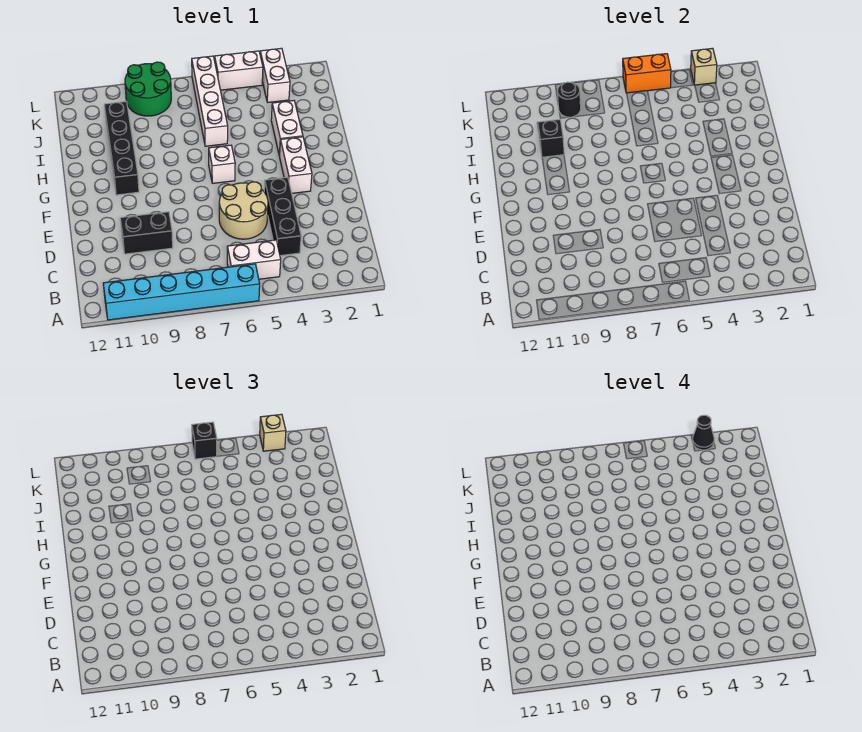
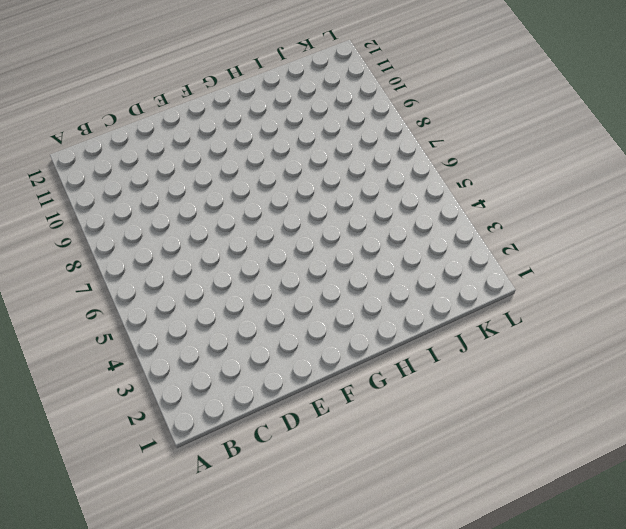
none -> cyan brick A6:A11 level 1
none -> white brick B5:B6 level 1
none -> black brick C4:E4 level 1

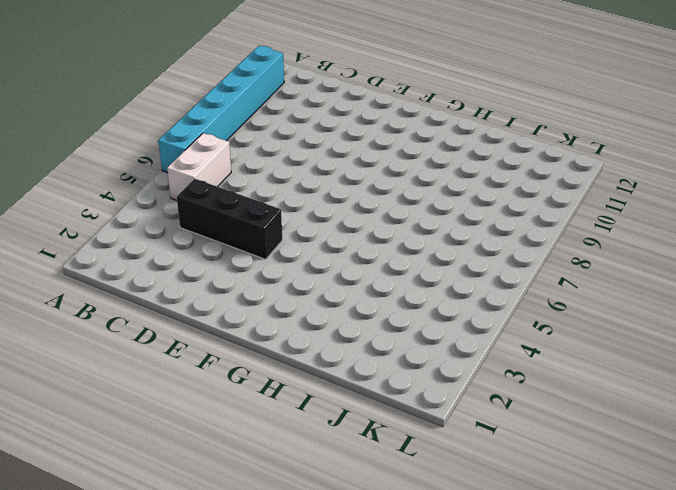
none -> tan round brick D5:E6 level 1
none -> black brick D9:D10 level 1
none -> white brick F3:G3 level 1

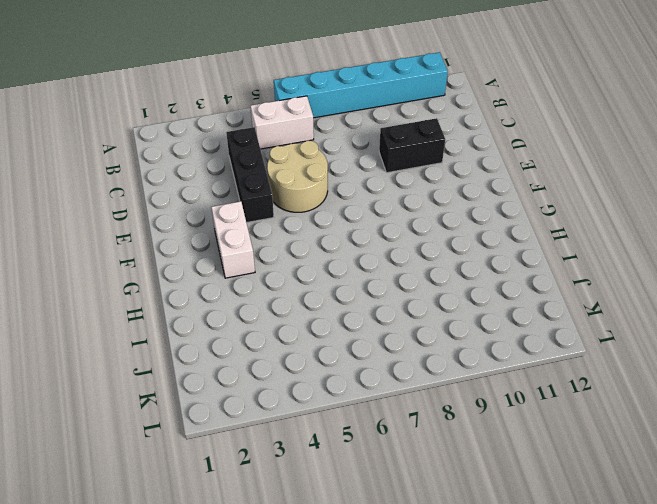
none -> white brick G6 level 1
none -> black brick G10:J10 level 1
none -> white brick H3:I3 level 1

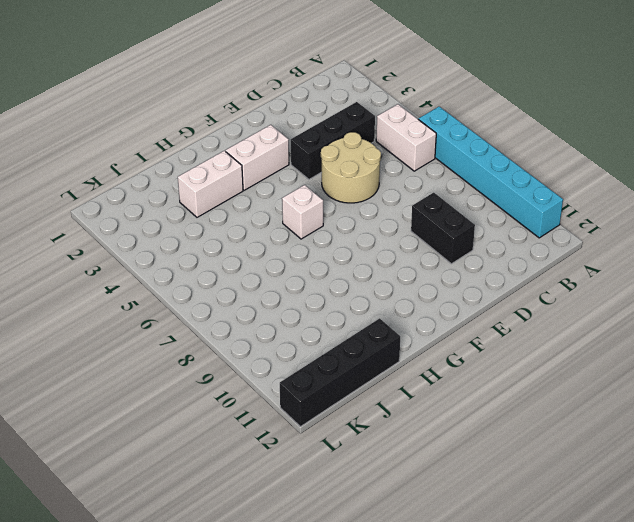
black brick I12:L12 level 1 -> black brick G10:J10 level 1
none -> white brick I6:L6 level 1
none -> white brick K3:L3 level 1
none -> green round brick K8:L9 level 1

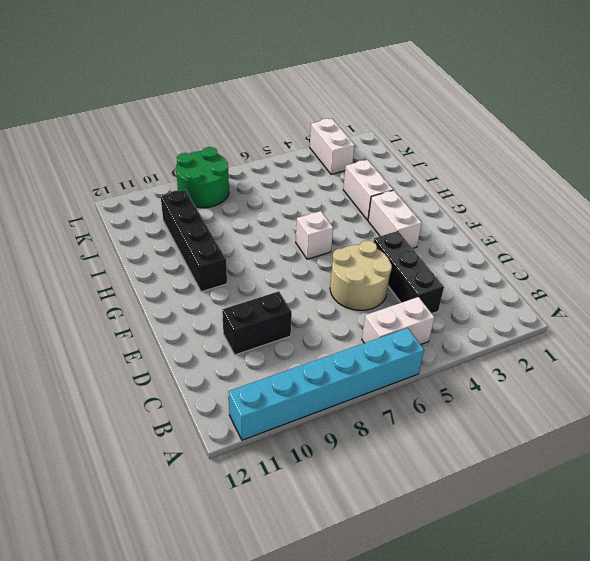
none -> white brick I6:L6 level 1
none -> white brick L4:L5 level 1
none -> black brick I10 level 2

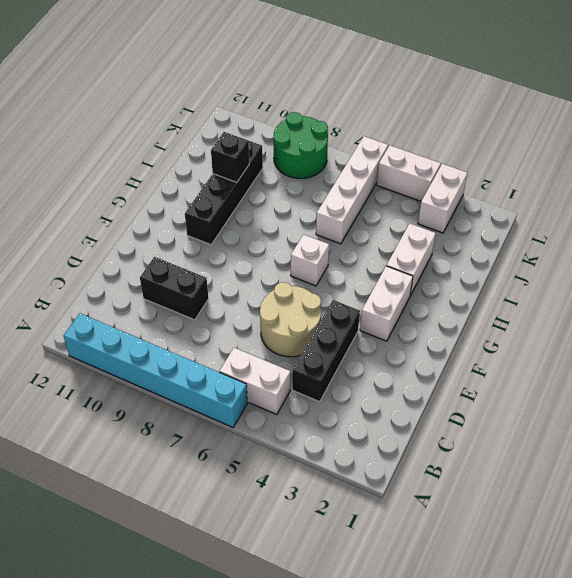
none -> black round brick K9 level 2
none -> tan brick L3 level 2
none -> orange brick L5:L6 level 2

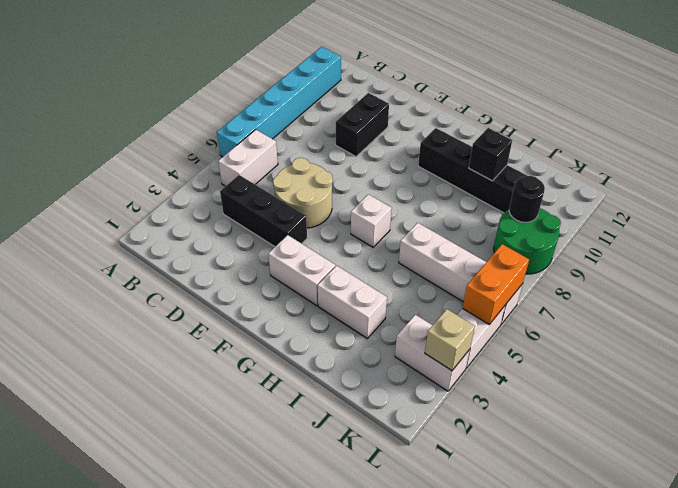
none -> tan brick L3 level 3
none -> black brick L6 level 3
none -> black cone L3 level 4

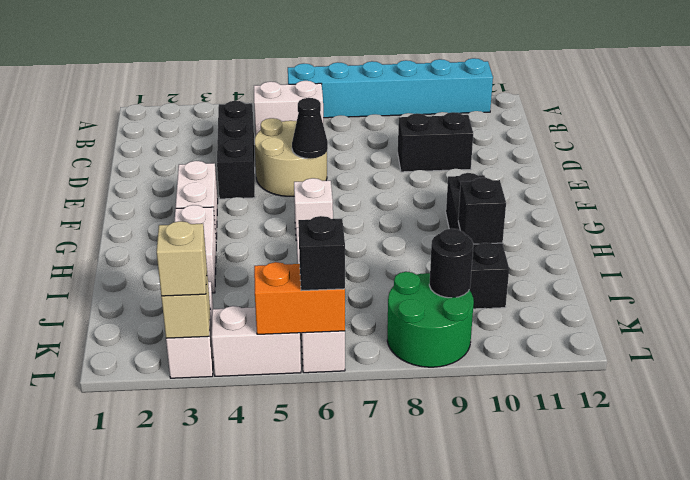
black cone E6 level 2 -> black cone L3 level 4

